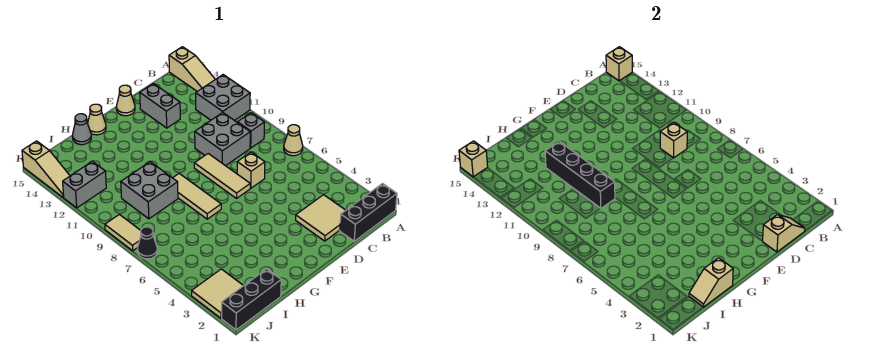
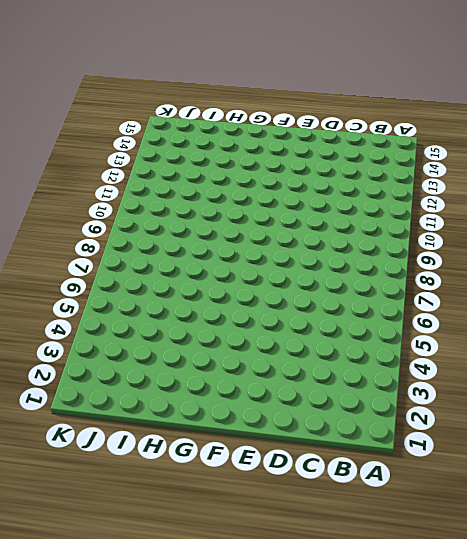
none -> black brick A1:C1 level 1
none -> tan cone A7 level 1
none -> grey brick A11:B12 level 1

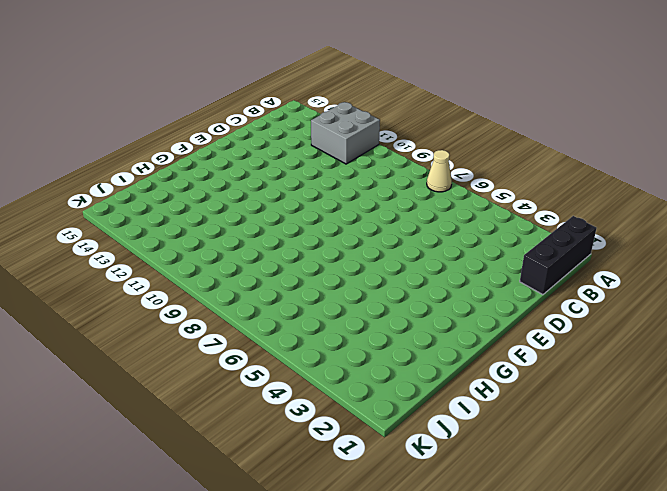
none -> tan slope A13:A15 level 1 top 15
none -> grey brick B9 level 1
none -> tan tile C2:D3 level 1

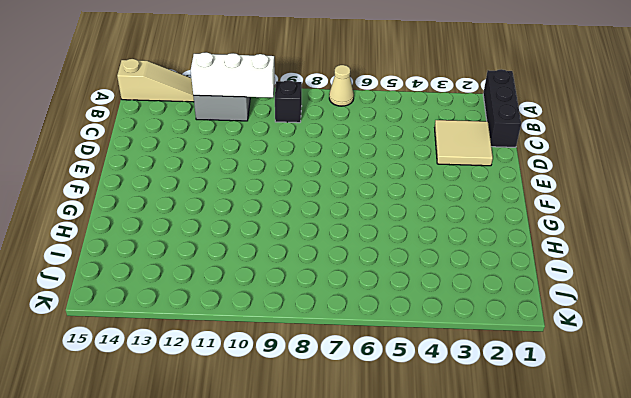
black brick B9 level 1 -> grey brick B9 level 1
white brick B10:B12 level 2 -> none
none -> grey brick C9:D10 level 1
none -> tan brick D7 level 1
none -> grey brick D13:D14 level 1

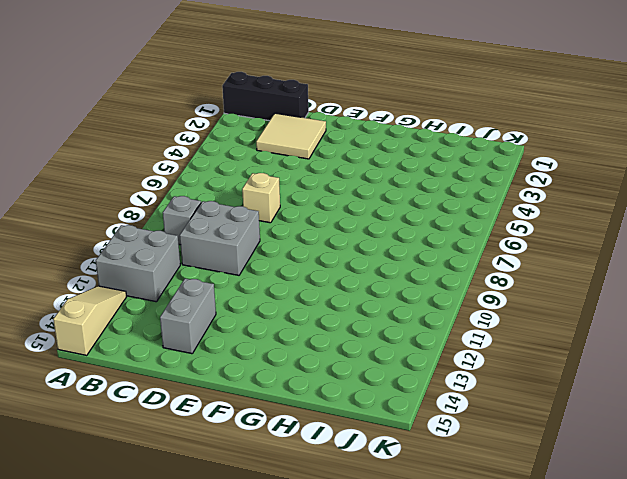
none -> tan cone A7 level 1
none -> tan tile E7:E9 level 1
none -> tan cone E15 level 1

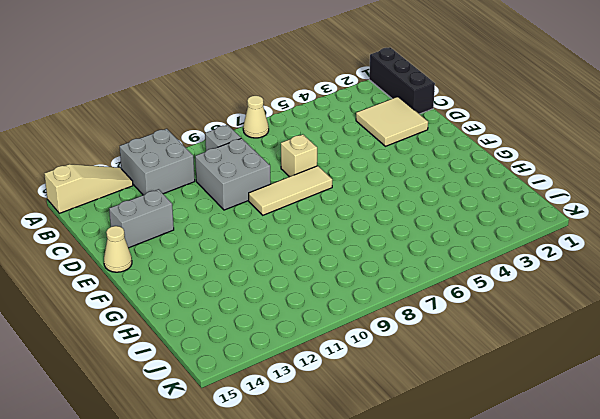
none -> tan tile G7:G9 level 1
none -> tan cone G15 level 1
none -> grey brick H9:I10 level 1

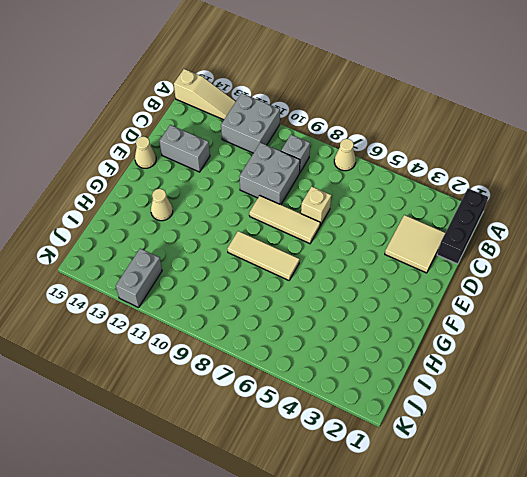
tan cone G13 level 1 -> tan cone G15 level 1
none -> grey brick H9:I10 level 1
none -> grey cone H15 level 1
none -> black brick I1:K1 level 1

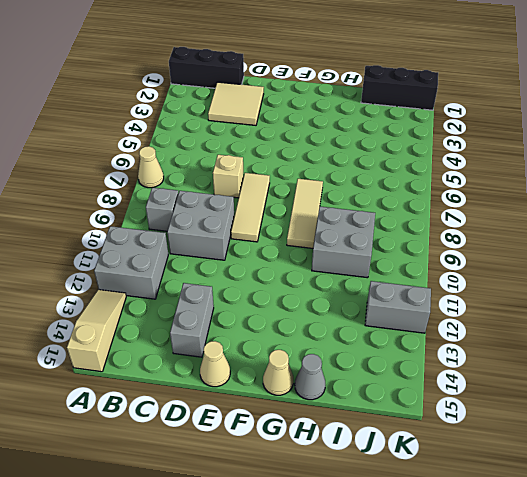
none -> tan tile J2:K3 level 1
none -> black cone K7 level 1
none -> tan tile K8:K9 level 1

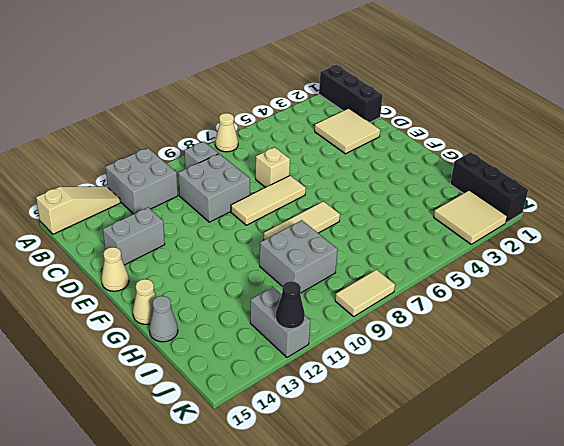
black cone K12 level 2 -> black cone K7 level 1
none -> tan slope K13:K15 level 1 top 15
none -> tan brick A15 level 2
none -> tan slope C1:D1 level 2 top D

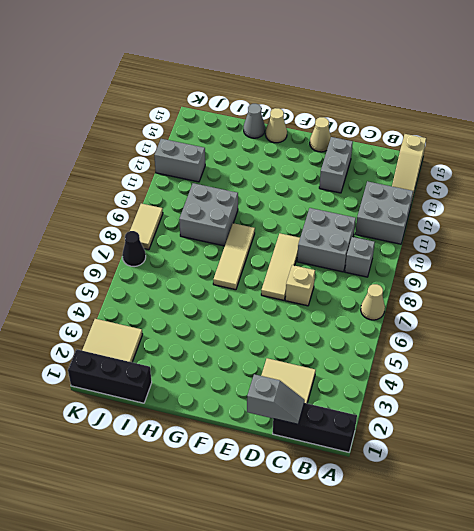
grey slope C1:D1 level 2 top D -> tan slope C1:D1 level 2 top D
none -> tan slope K13:K15 level 1 top 15
none -> tan brick A15 level 2
none -> tan brick C9 level 2

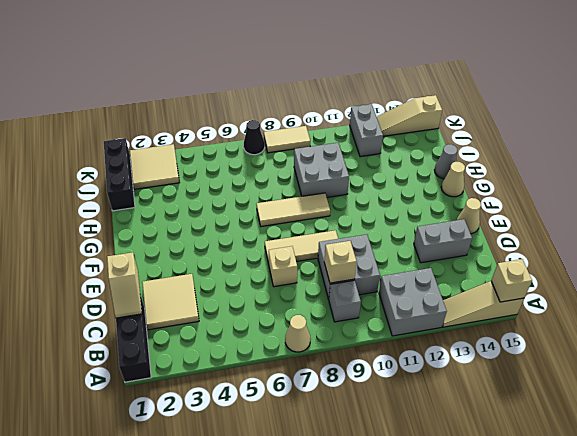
none -> tan slope H1:I1 level 2 top H
none -> black brick H9:H12 level 2
none -> tan brick K15 level 2

